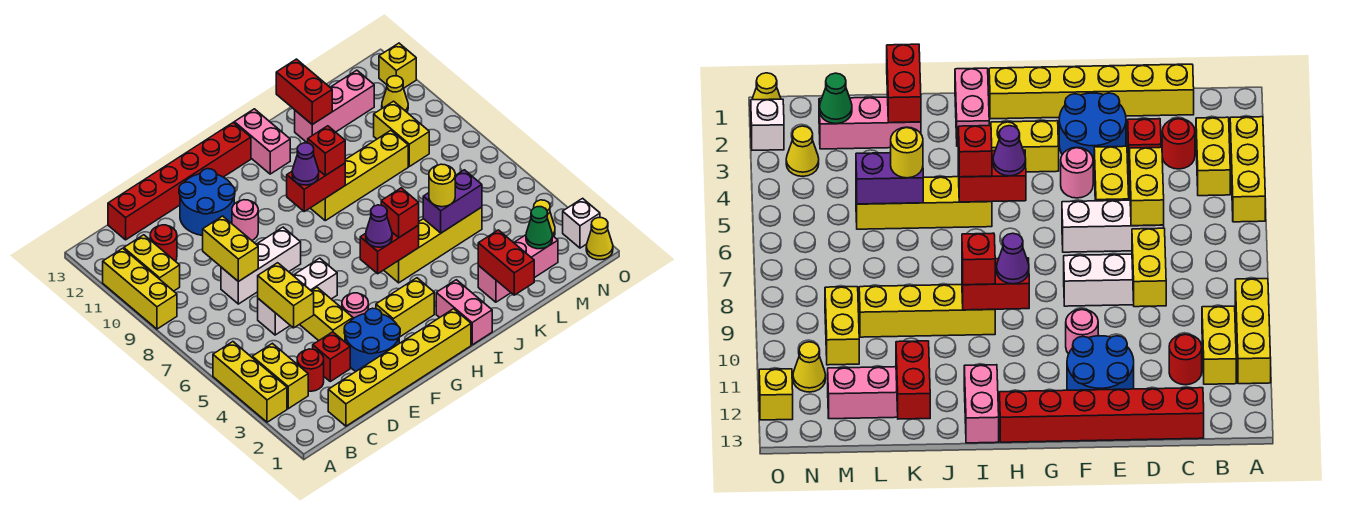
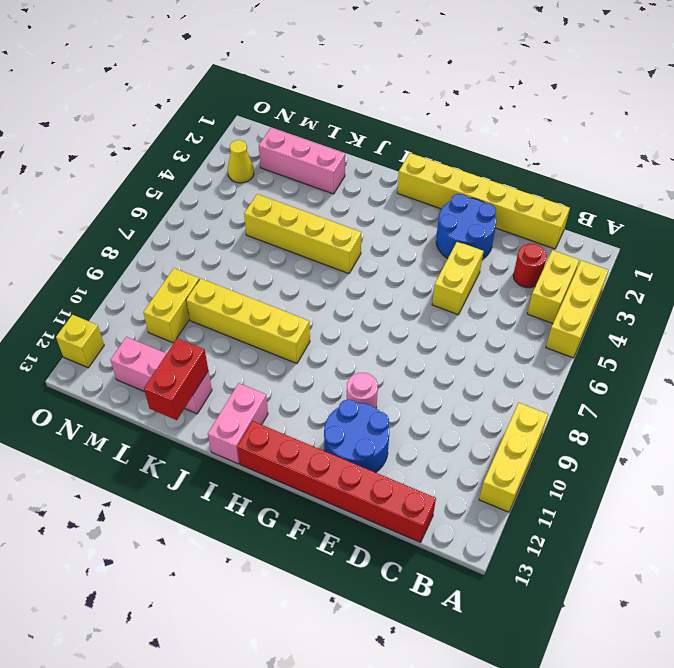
none -> yellow brick B10:B11 level 1
none -> red round brick C11 level 1
none -> red brick D3 level 1
none -> white brick D6:F6 level 1

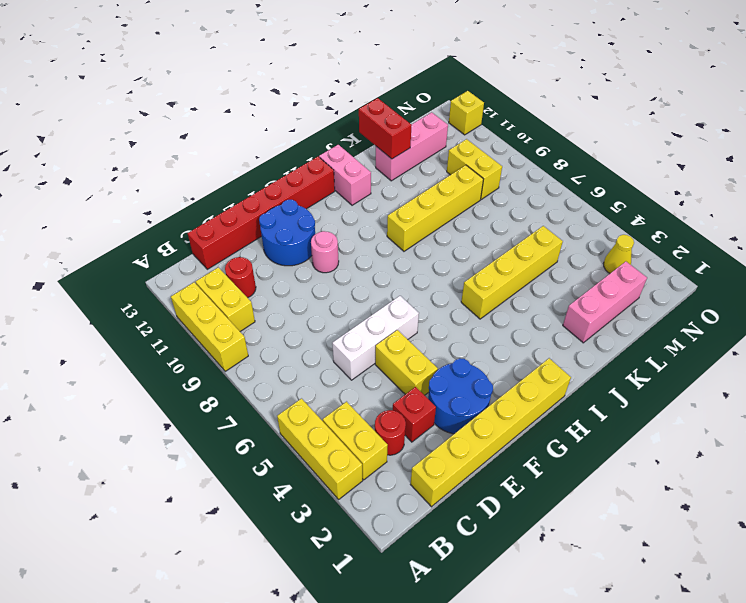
none -> white brick D8:F8 level 1
none -> pink round brick F4 level 1
none -> yellow brick G3:H3 level 1
none -> pink brick I1:I2 level 1

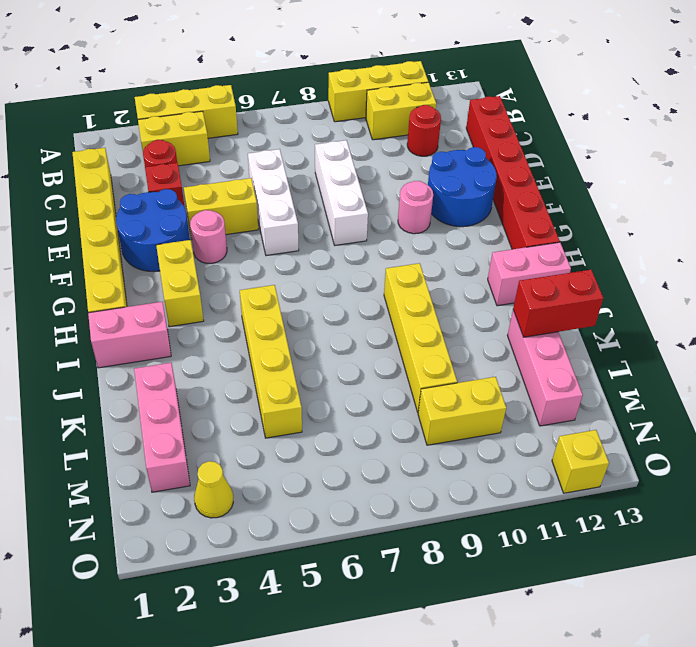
none -> yellow cone N11 level 1
none -> yellow cone O1 level 1
none -> white brick O2 level 1
none -> yellow brick D5:D6 level 2

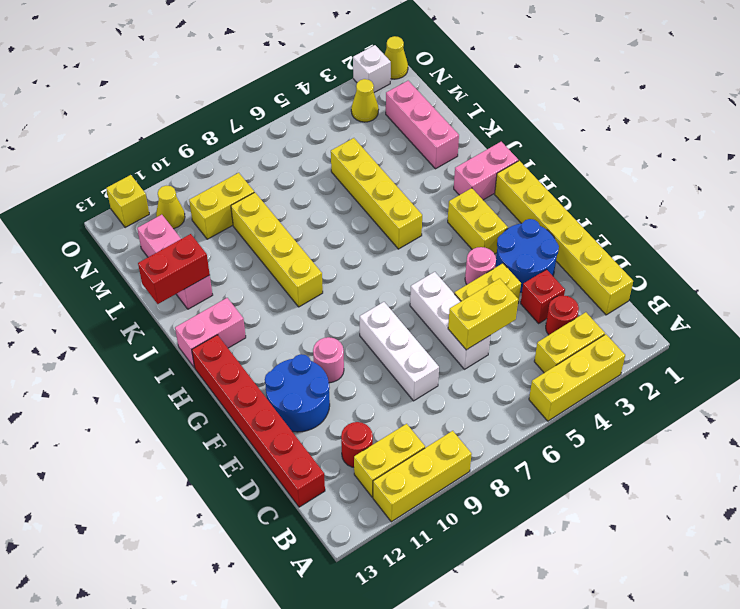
none -> yellow brick D8:D9 level 2
none -> red brick H5:I5 level 2
none -> red brick H9:I9 level 2
none -> red brick K1:K2 level 2

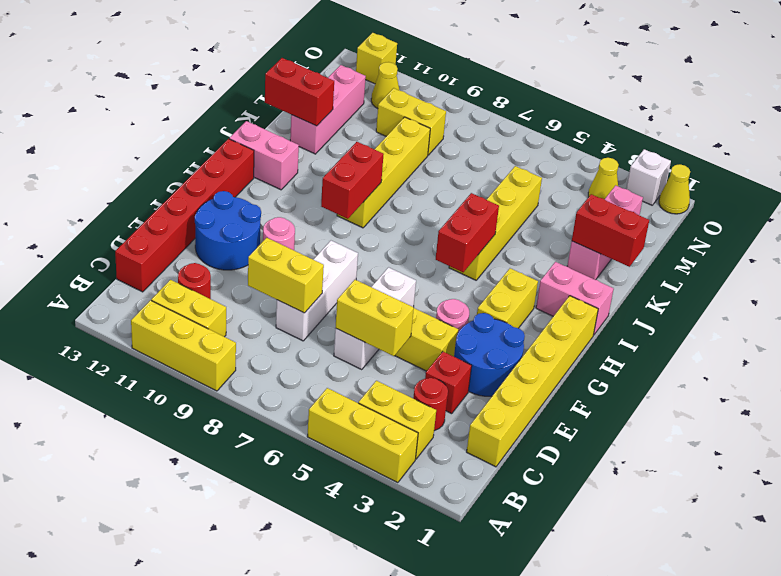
none -> purple brick K5:L5 level 2
none -> green cone M2 level 2
none -> purple cone H5 level 3
none -> purple cone H9 level 3

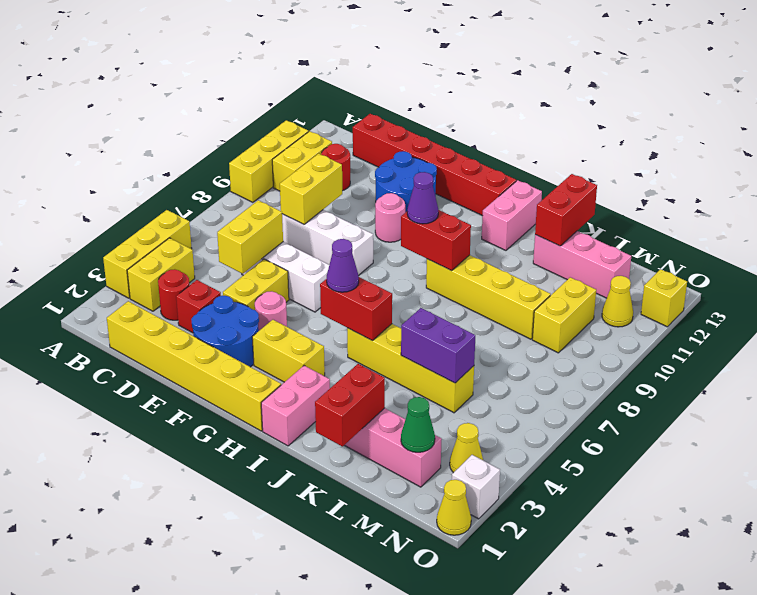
none -> red brick I5 level 3
none -> red brick I9 level 3
none -> yellow round brick K5 level 3

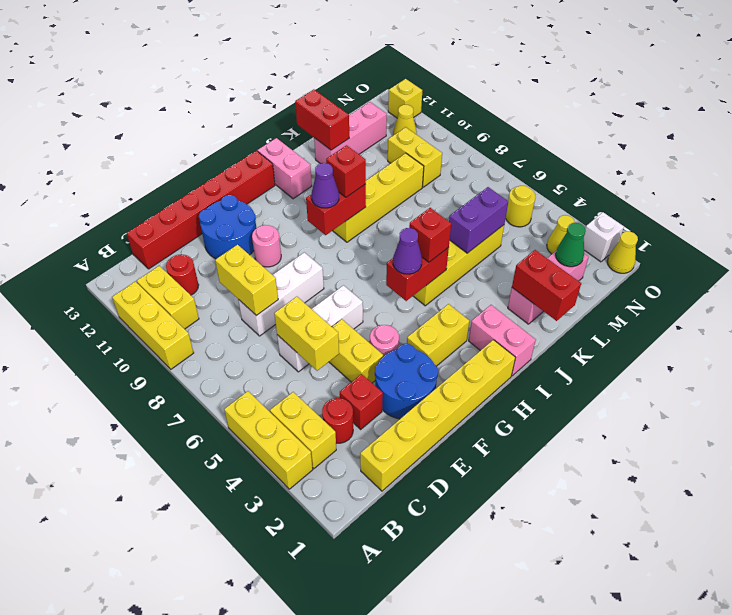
yellow round brick N5 level 1 -> yellow round brick K5 level 3

